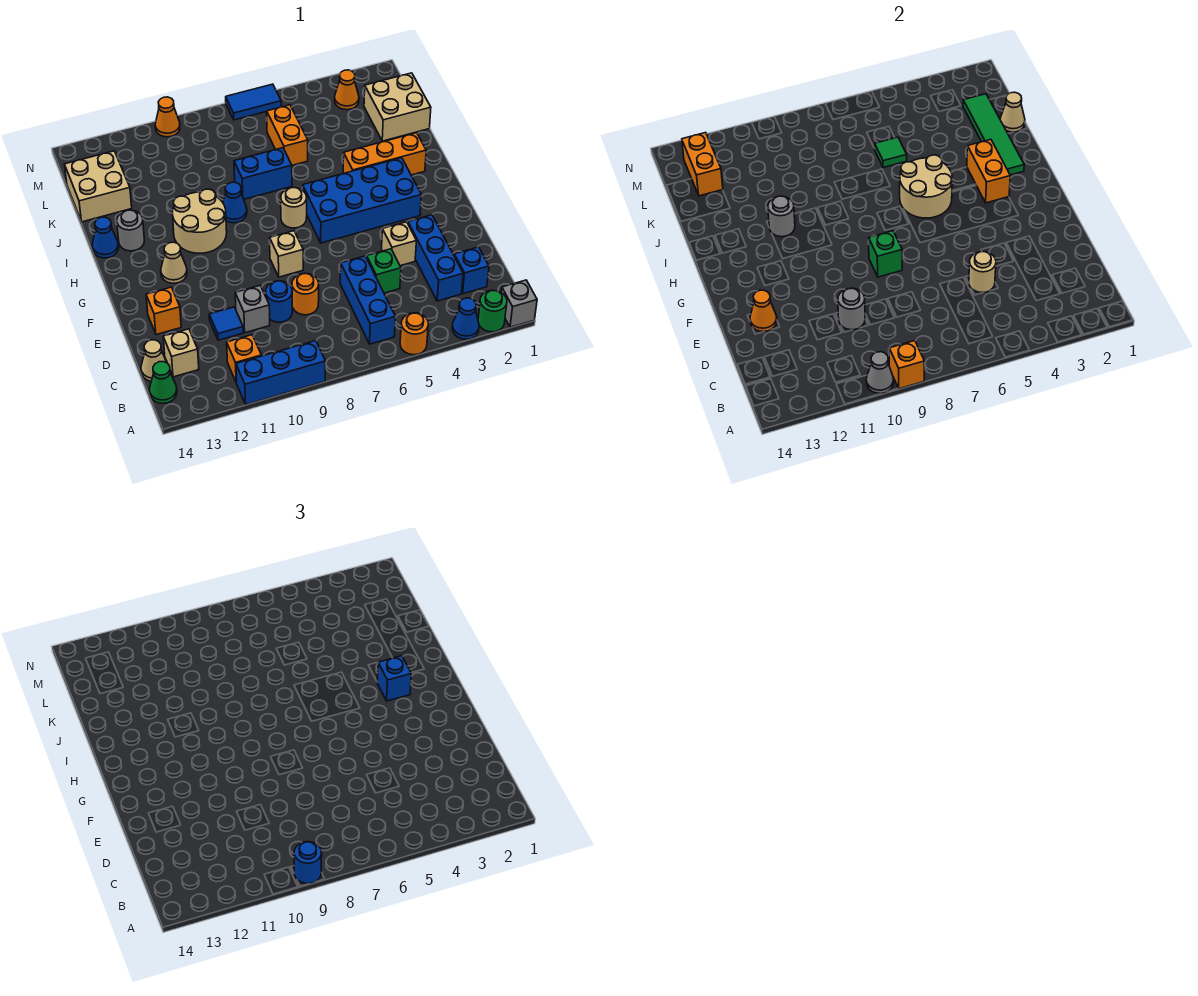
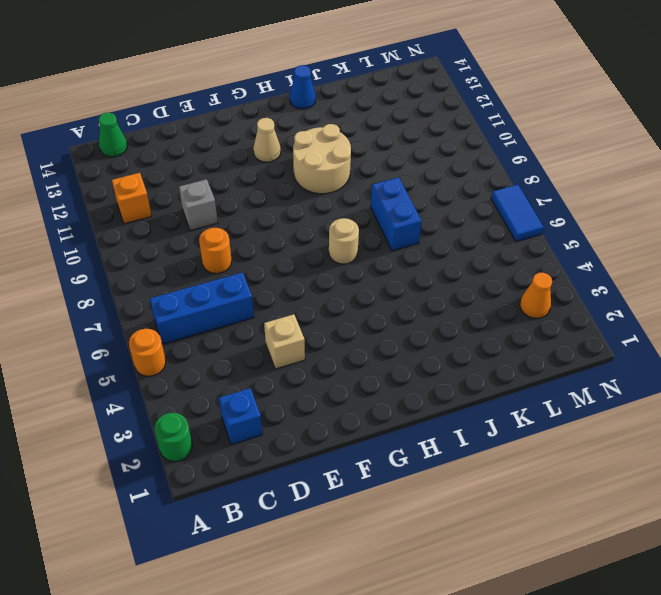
none -> grey brick A1 level 1
none -> blue cone A3 level 1
none -> blue brick A9:A11 level 1
none -> blue brick C3:E3 level 1

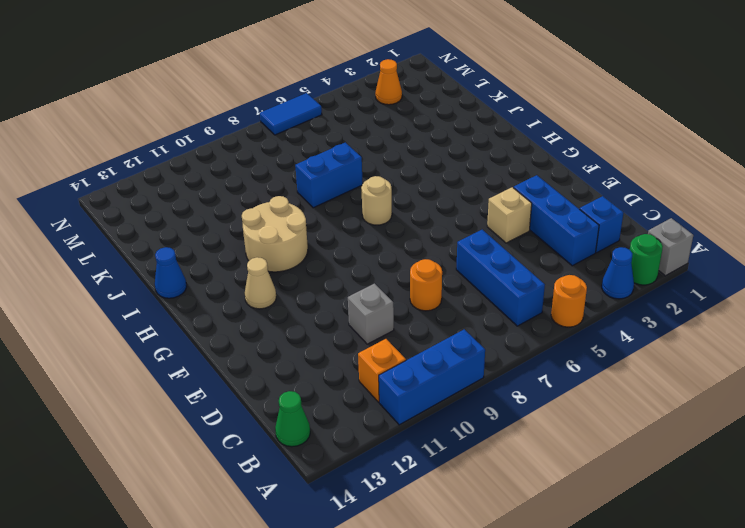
none -> tan brick C13 level 1
none -> tan cone C14 level 1
none -> green brick D5 level 1
none -> blue round brick D9 level 1

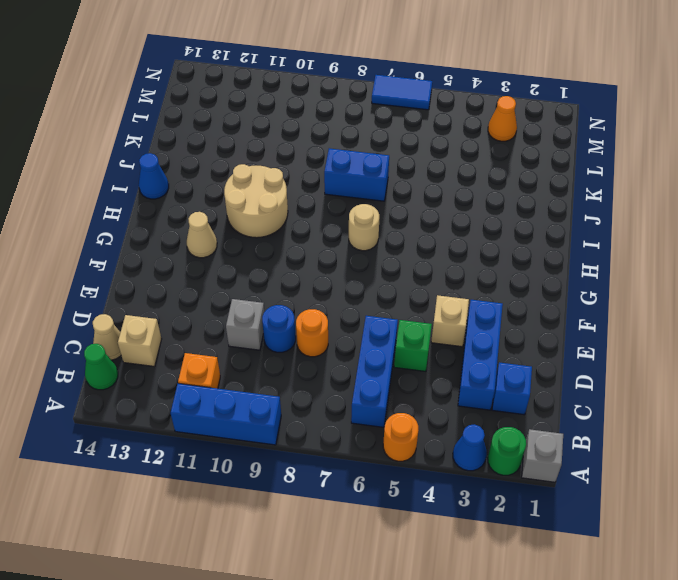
none -> blue tile D11 level 1
none -> orange brick E13 level 1
none -> tan brick F8 level 1
none -> blue brick G3:H6 level 1

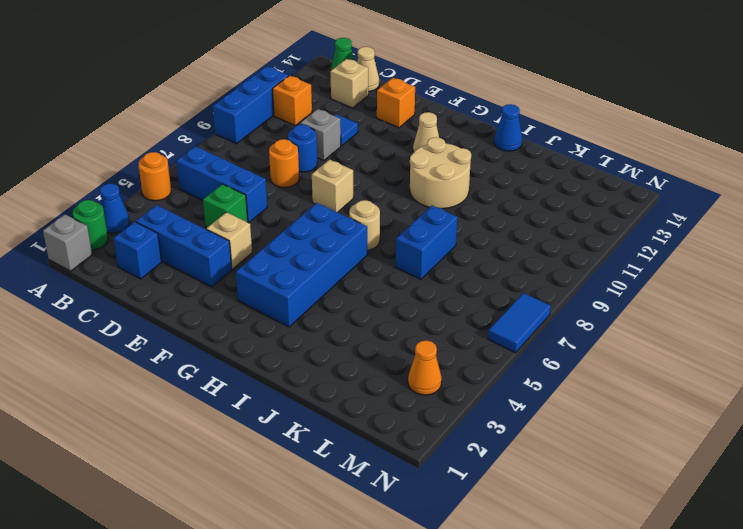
none -> orange brick I2:I4 level 1
none -> blue cone I9 level 1
none -> grey round brick I13 level 1
none -> tan brick K1:L2 level 1

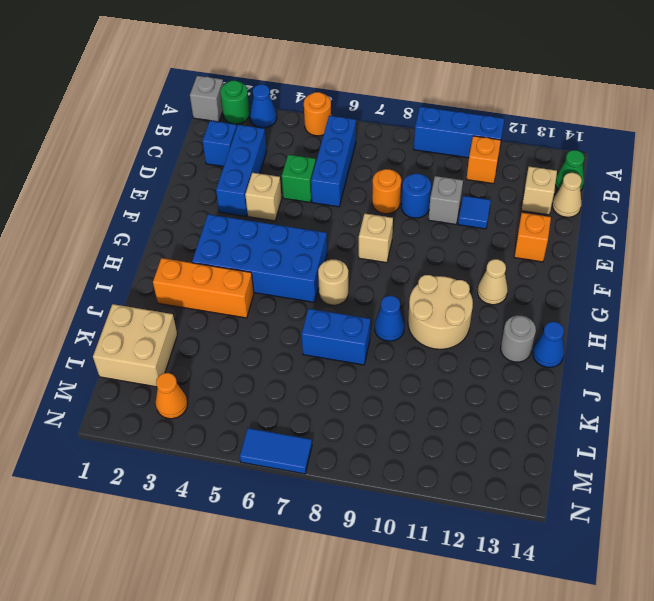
none -> orange brick K6:L6 level 1
none -> tan brick K13:L14 level 1
none -> orange cone N10 level 1
none -> orange brick A9 level 2

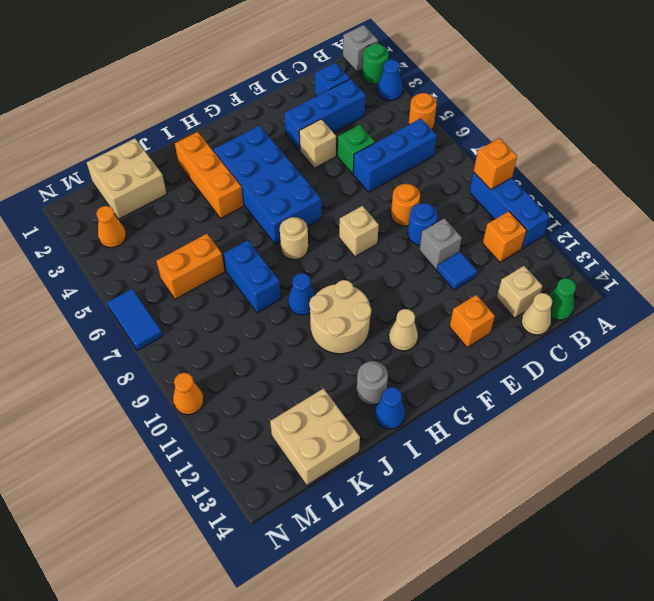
none -> grey cone A10 level 2
none -> tan round brick D5 level 2
none -> grey round brick D10 level 2
none -> orange cone E13 level 2

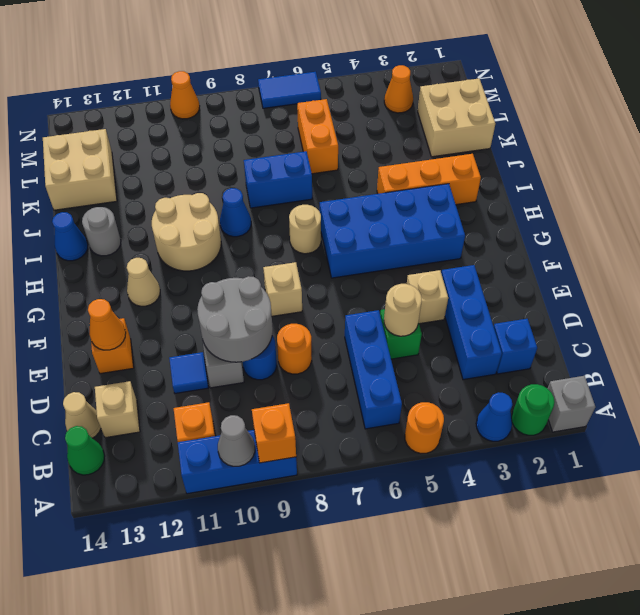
grey round brick D9:E10 level 2 -> grey round brick D10 level 2
none -> green brick F8 level 2
none -> orange brick H3:I3 level 2
none -> tan round brick H5:I6 level 2
none -> green tile I2:L2 level 2

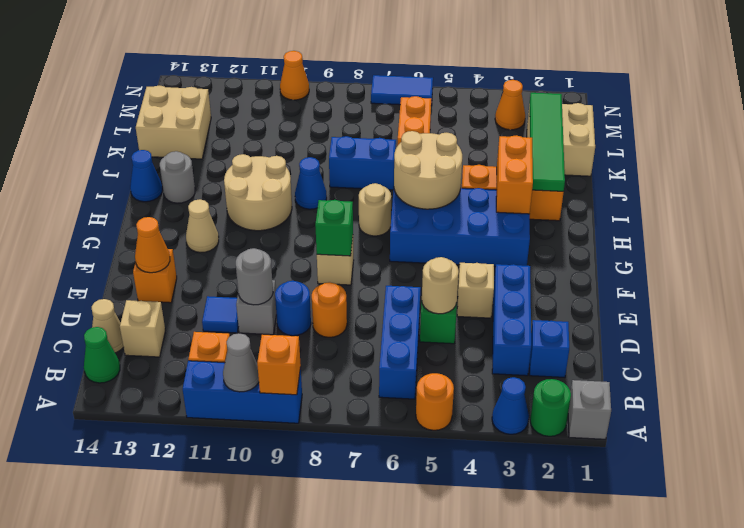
none -> grey round brick I11 level 2
none -> tan cone K1 level 2
none -> green tile K6 level 2
none -> orange brick L13:M13 level 2

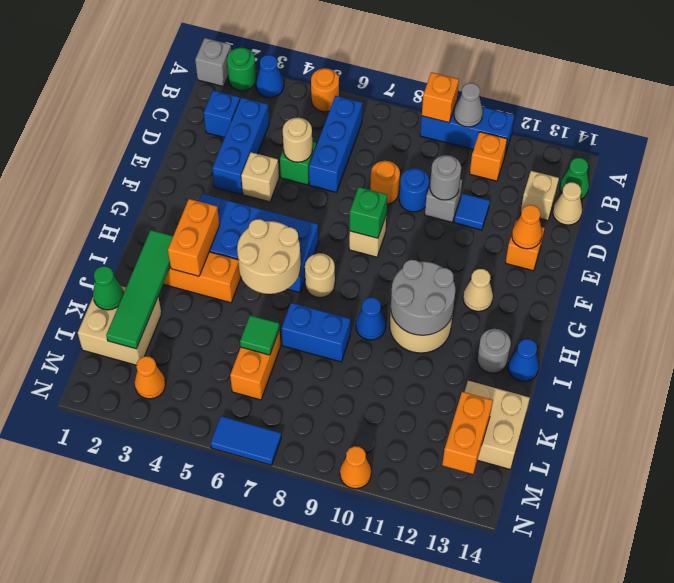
grey round brick H10:I11 level 2 -> grey round brick I11 level 2
green cone K1 level 2 -> tan cone K1 level 2
none -> blue round brick A9 level 3
none -> blue brick H3 level 3

